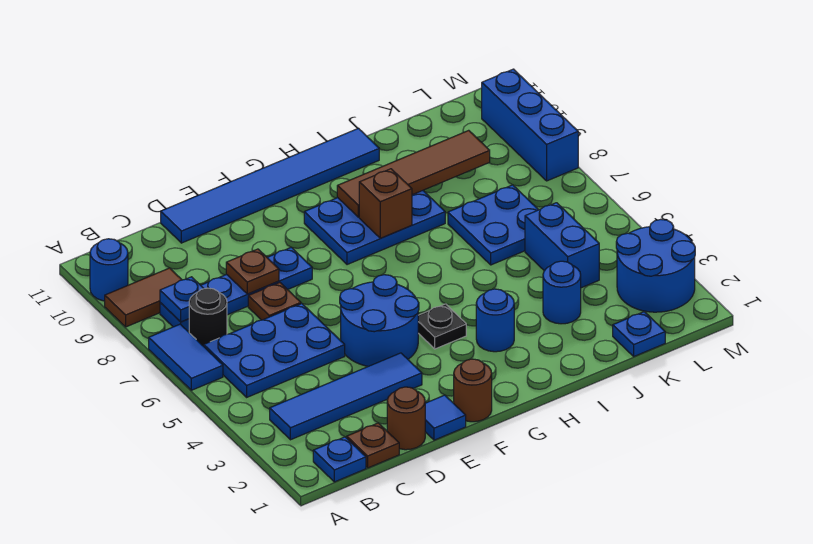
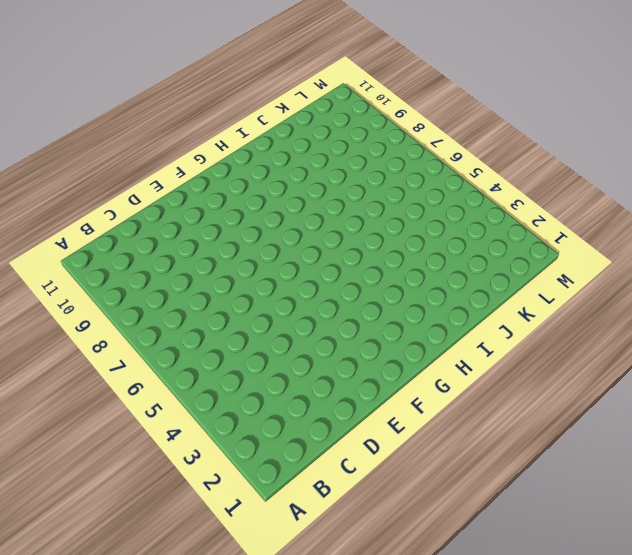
none -> blue tile A6:A7 level 1
none -> brown tile A9:B9 level 1
none -> blue round brick A10 level 1

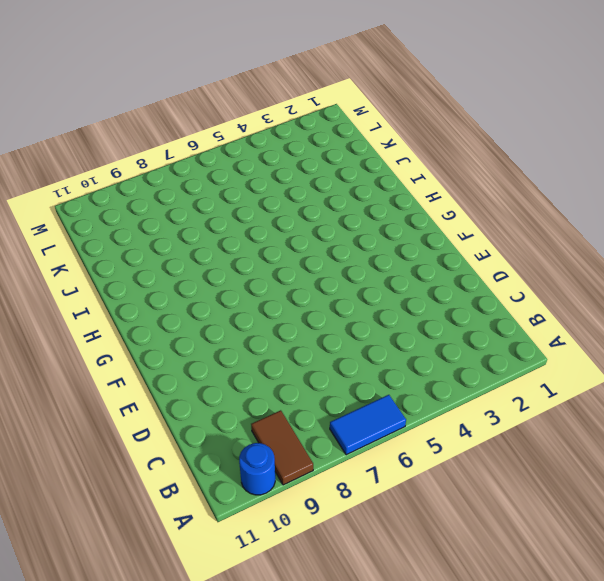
none -> blue plate B1 level 1
none -> blue tile B3:E3 level 1
none -> blue plate B5:D6 level 1

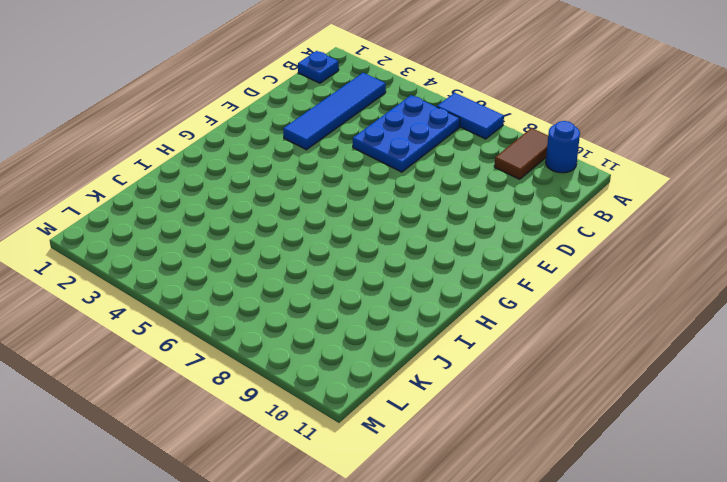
none -> black round brick B7 level 1
none -> blue plate B8:E8 level 1
none -> brown plate C1 level 1

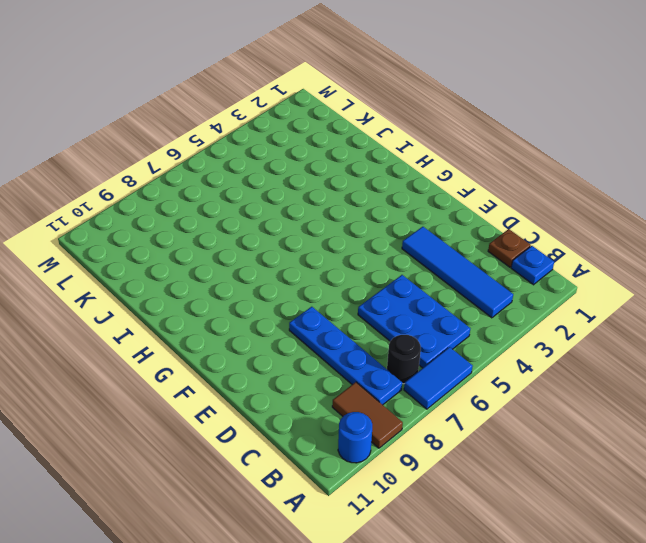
none -> brown round brick D1 level 1
none -> brown plate D7 level 1
none -> blue tile D11:I11 level 1

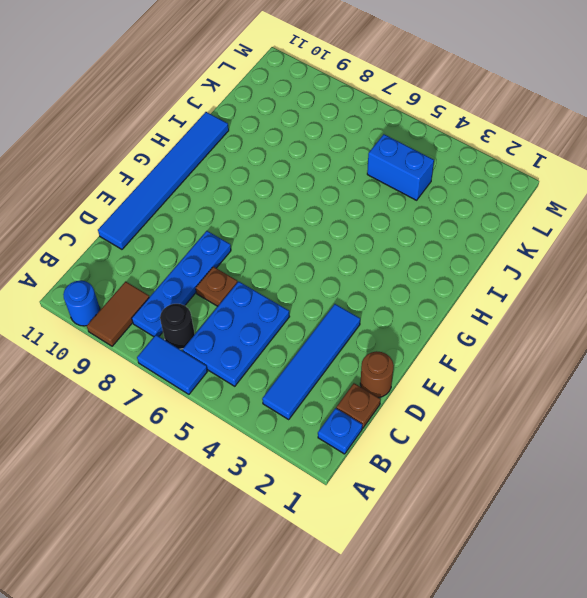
none -> blue tile E1 level 1
none -> blue round brick E4:F5 level 1
none -> brown round brick F1 level 1

